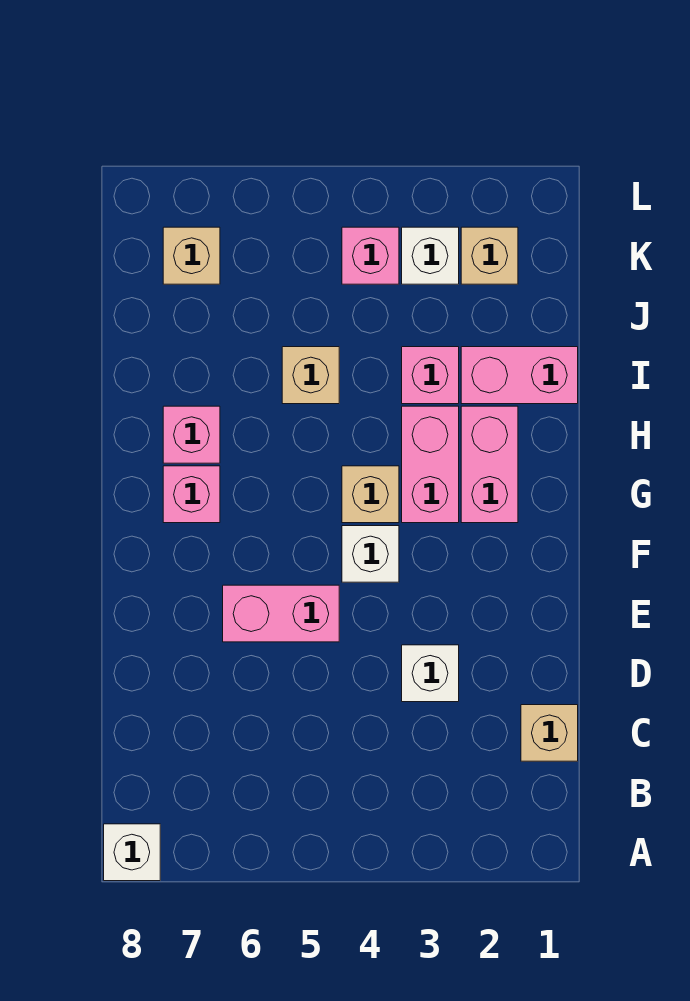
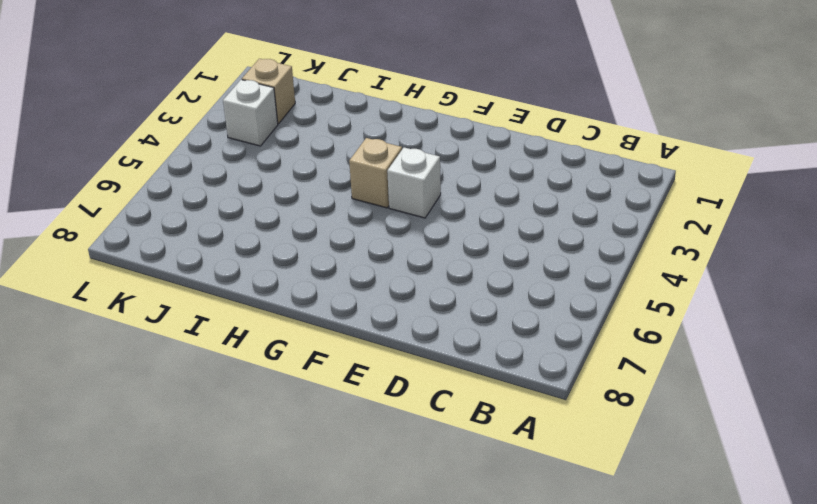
none -> white brick A8 level 1
none -> tan brick C1 level 1
none -> white brick D3 level 1

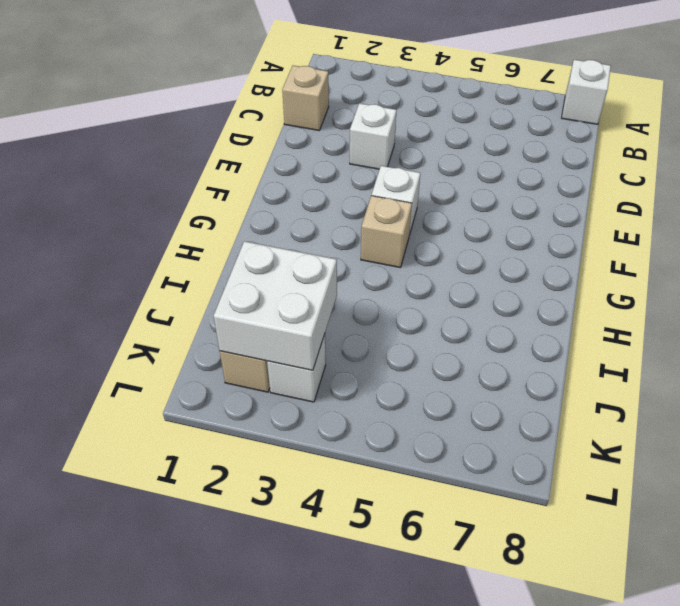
white brick J2:K3 level 2 -> none
none -> pink brick E5:E6 level 1
none -> pink brick G2:H2 level 1
none -> pink brick G3:H3 level 1

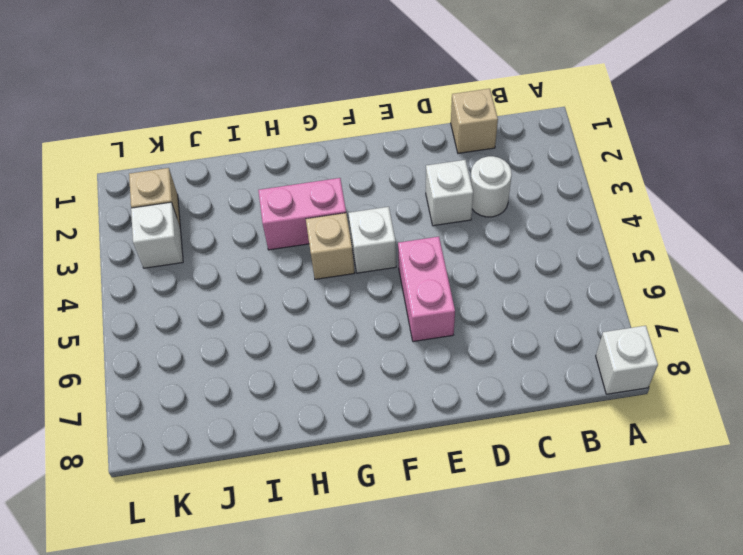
white round brick C3 level 1 -> none
none -> pink brick G2:H2 level 1
none -> pink brick G7 level 1
none -> pink brick H7 level 1

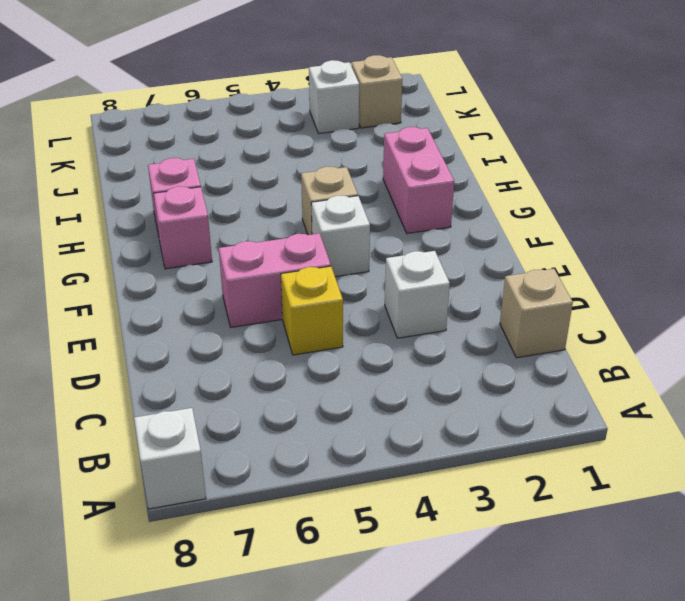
yellow brick D5 level 1 -> none
none -> pink brick G3:H3 level 1
none -> pink brick I1:I2 level 1
none -> pink brick I3 level 1

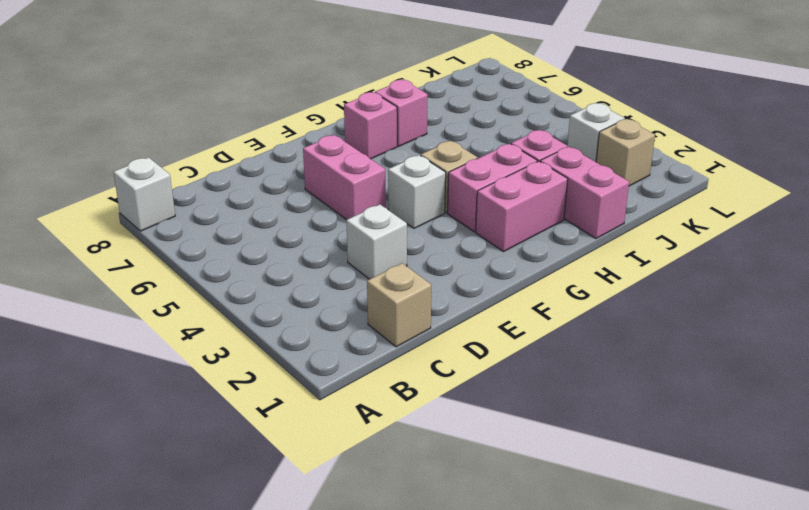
none -> tan brick I5 level 1
none -> pink brick K4 level 1
none -> tan brick K7 level 1

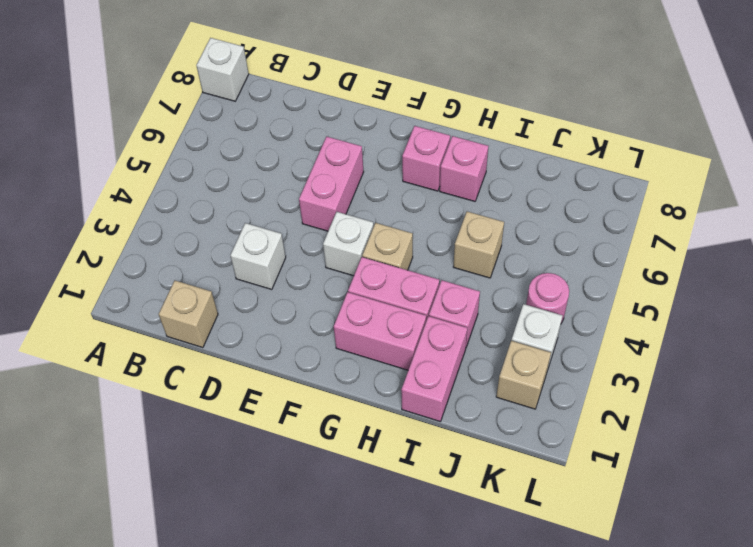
pink round brick K4 level 1 -> pink brick K4 level 1
none -> tan brick K7 level 1

